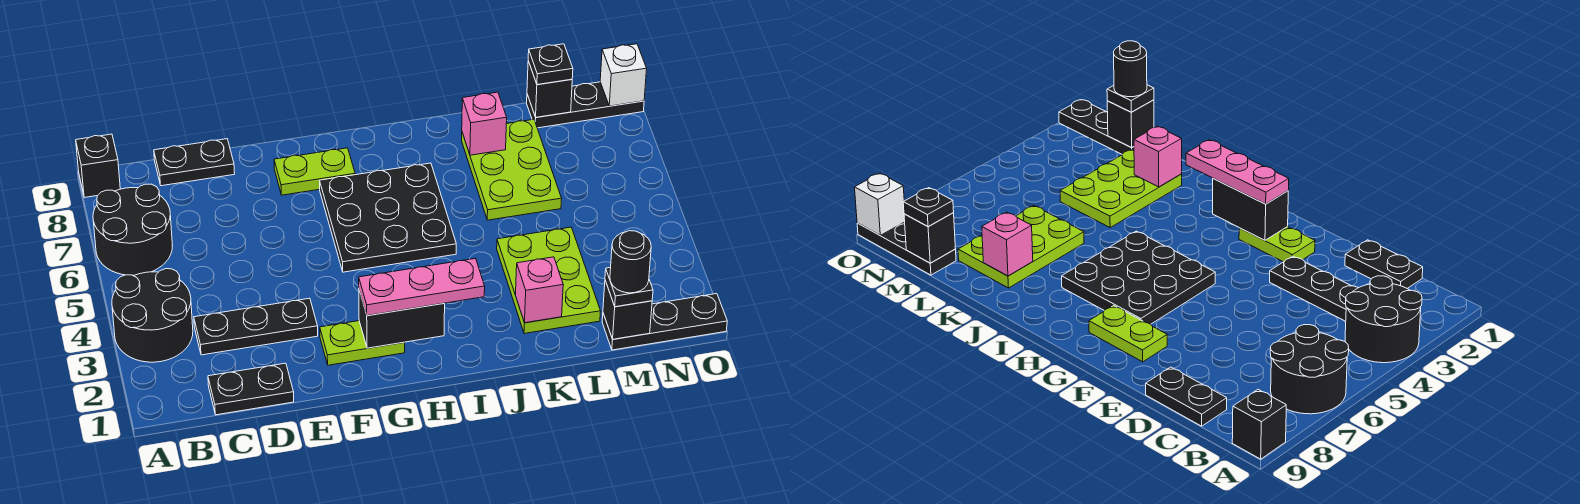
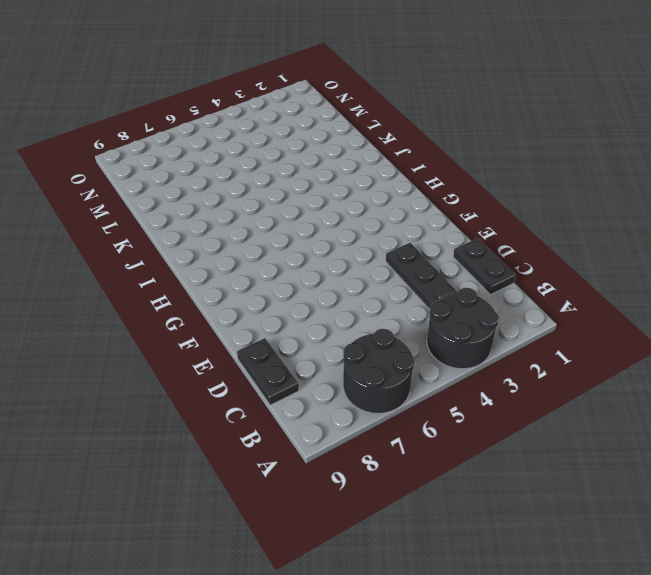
none -> black brick A9 level 1
none -> lime plate F2:G2 level 1
none -> lime plate F8:G8 level 1

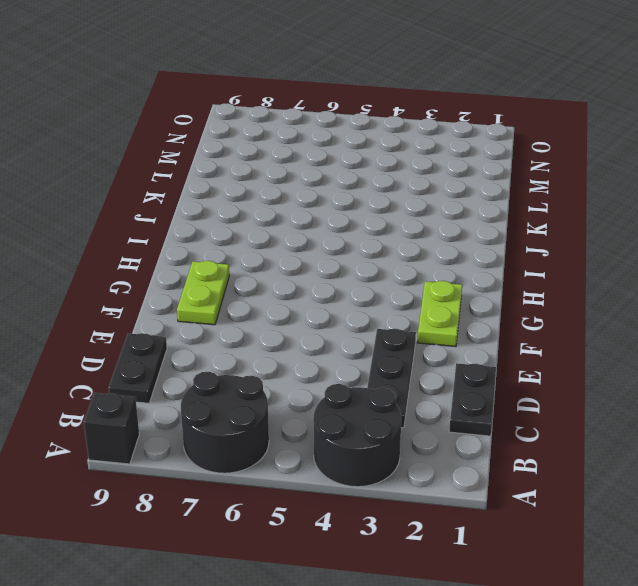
none -> black plate G5:I7 level 1
none -> lime plate K2:L4 level 1
none -> lime plate K6:L8 level 1

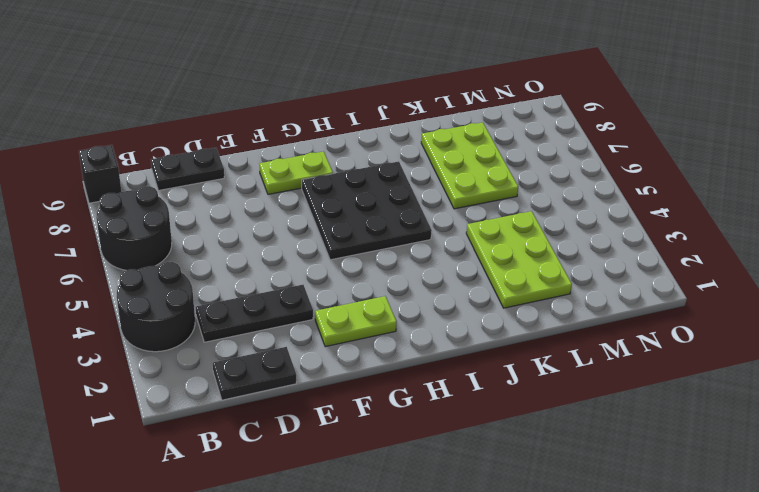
none -> black plate M1:O1 level 1
none -> black plate M9:O9 level 1
none -> black brick G2:H2 level 2

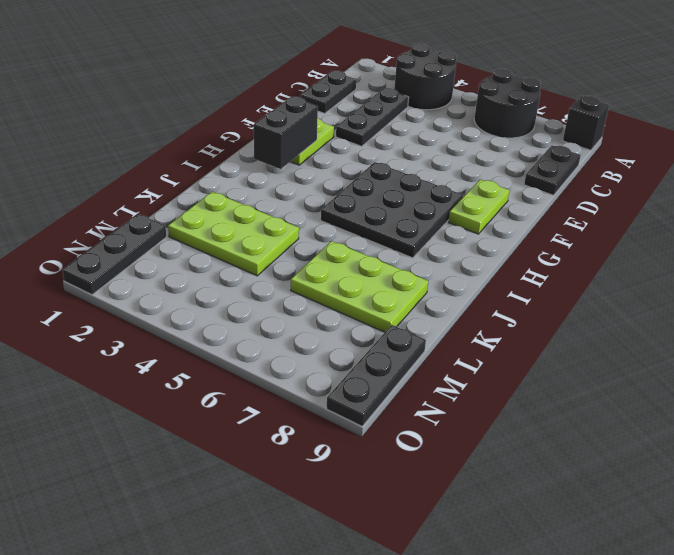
none -> pink brick K2 level 2
none -> pink brick K8 level 2
none -> black brick M1 level 2

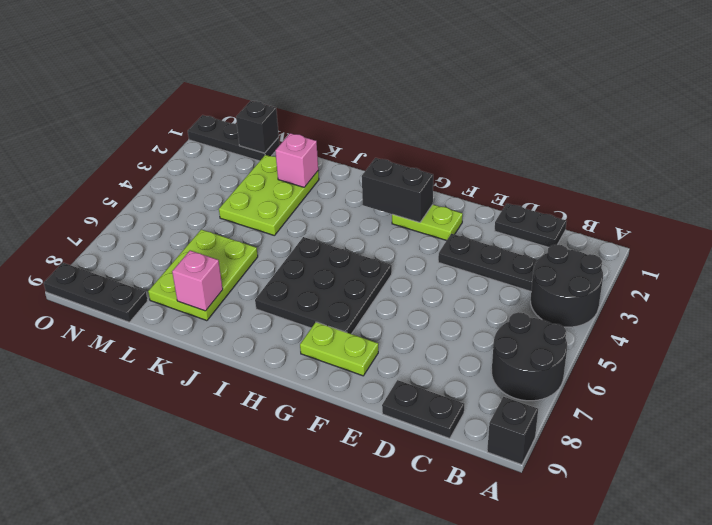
none -> black brick M9 level 2
none -> white brick O9 level 2
none -> pink plate G2:I2 level 3

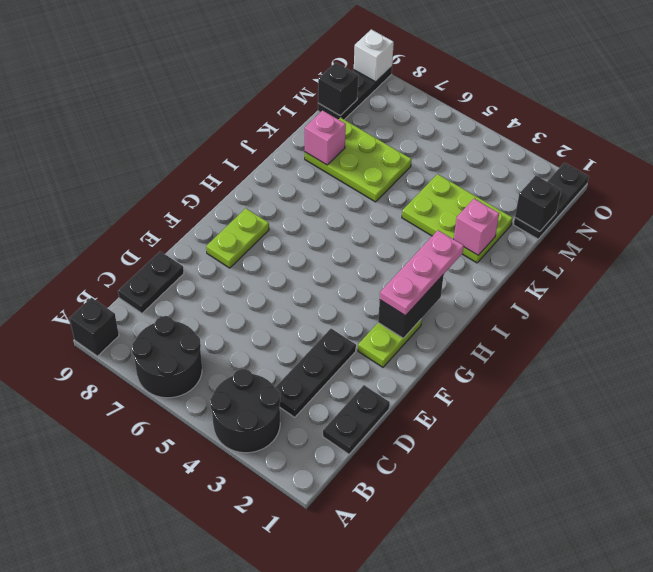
none -> black plate G5:I7 level 1
none -> black plate M1 level 3
none -> black plate M9 level 3

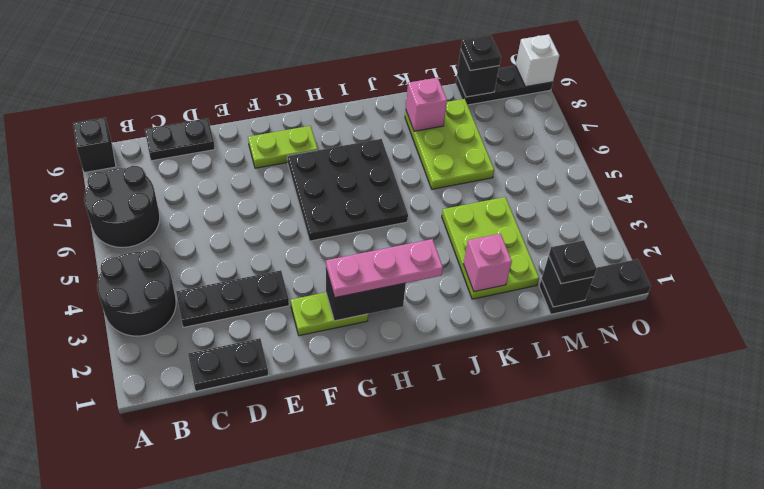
none -> black round brick M1 level 4

